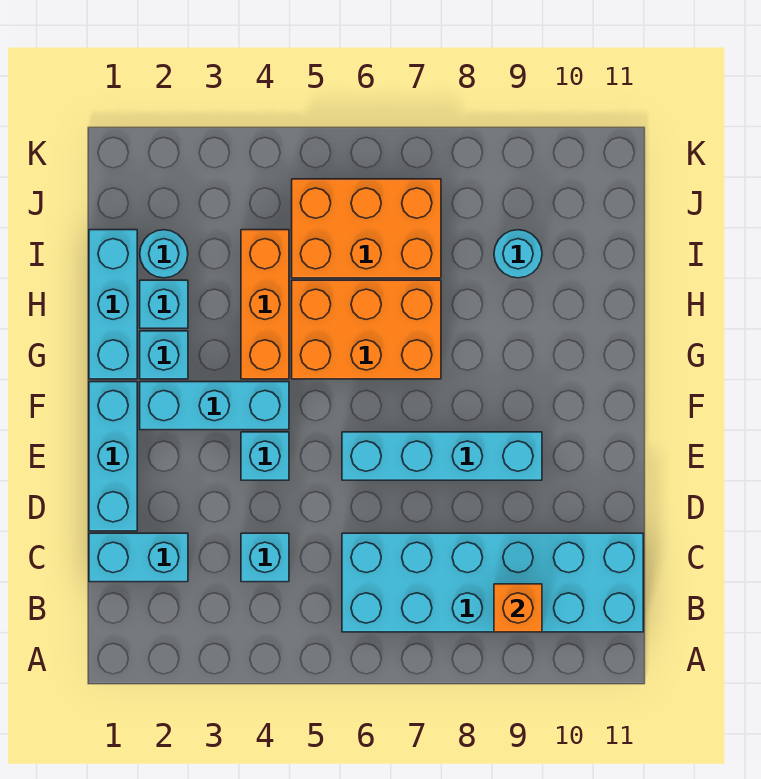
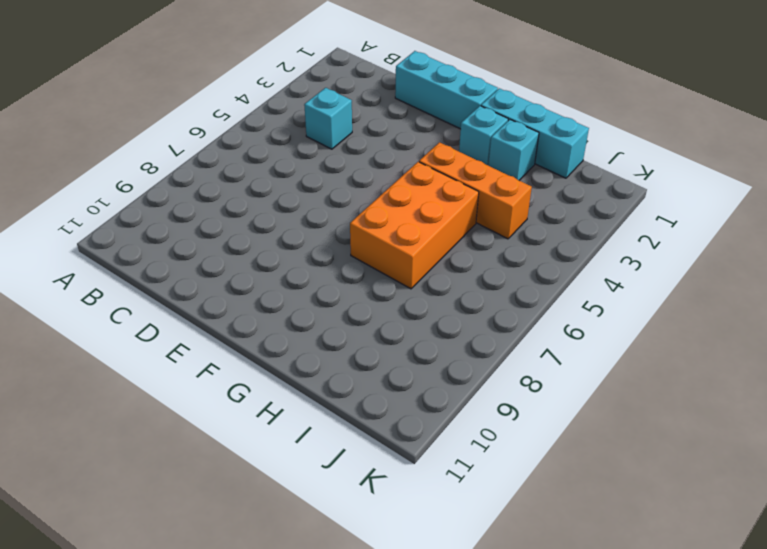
none -> cyan brick B6:C11 level 1
none -> cyan brick C1:C2 level 1
none -> cyan brick E4 level 1

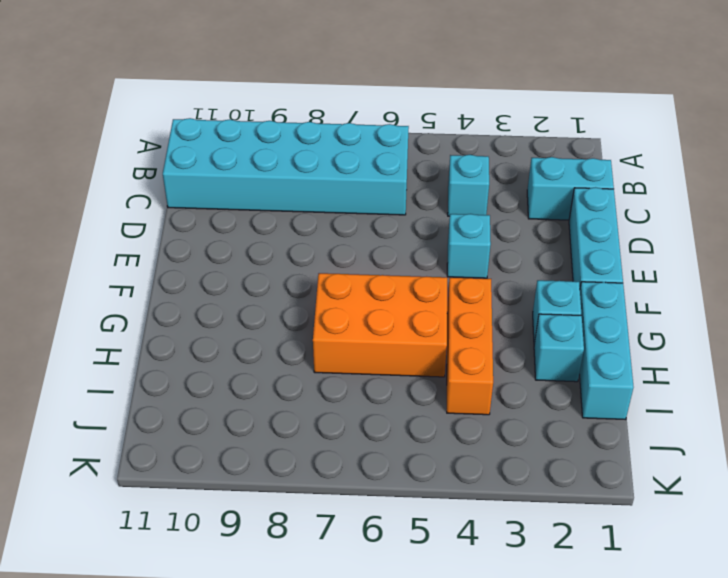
none -> cyan brick E6:E9 level 1
none -> cyan brick F2:F4 level 1
none -> cyan round brick I2 level 1

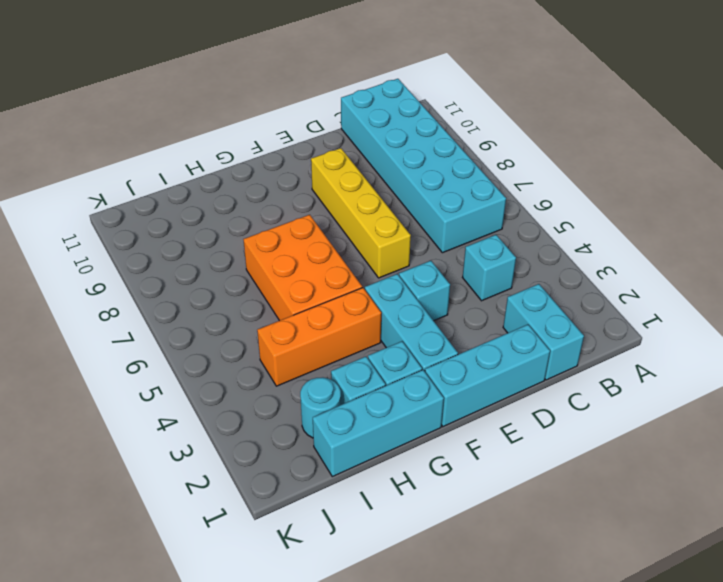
yellow brick E6:E9 level 1 -> cyan brick E6:E9 level 1
none -> orange brick I5:J7 level 1
none -> cyan round brick I9 level 1
none -> orange brick B9 level 2

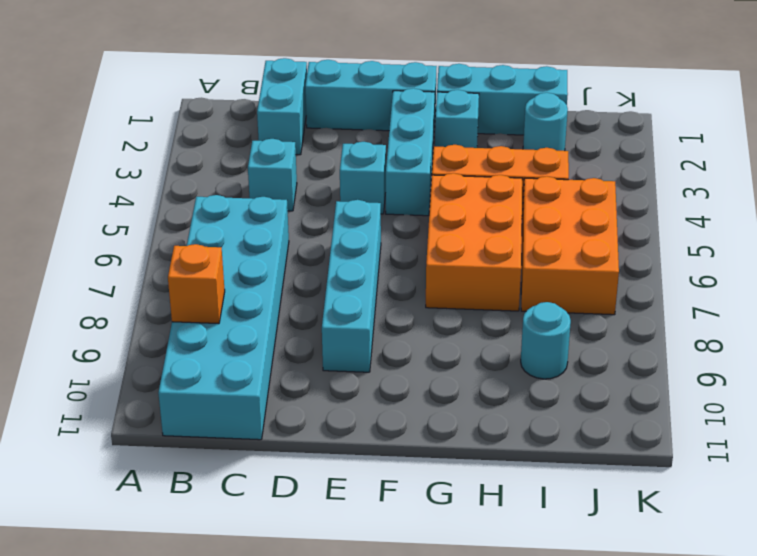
none -> cyan brick H2 level 1

